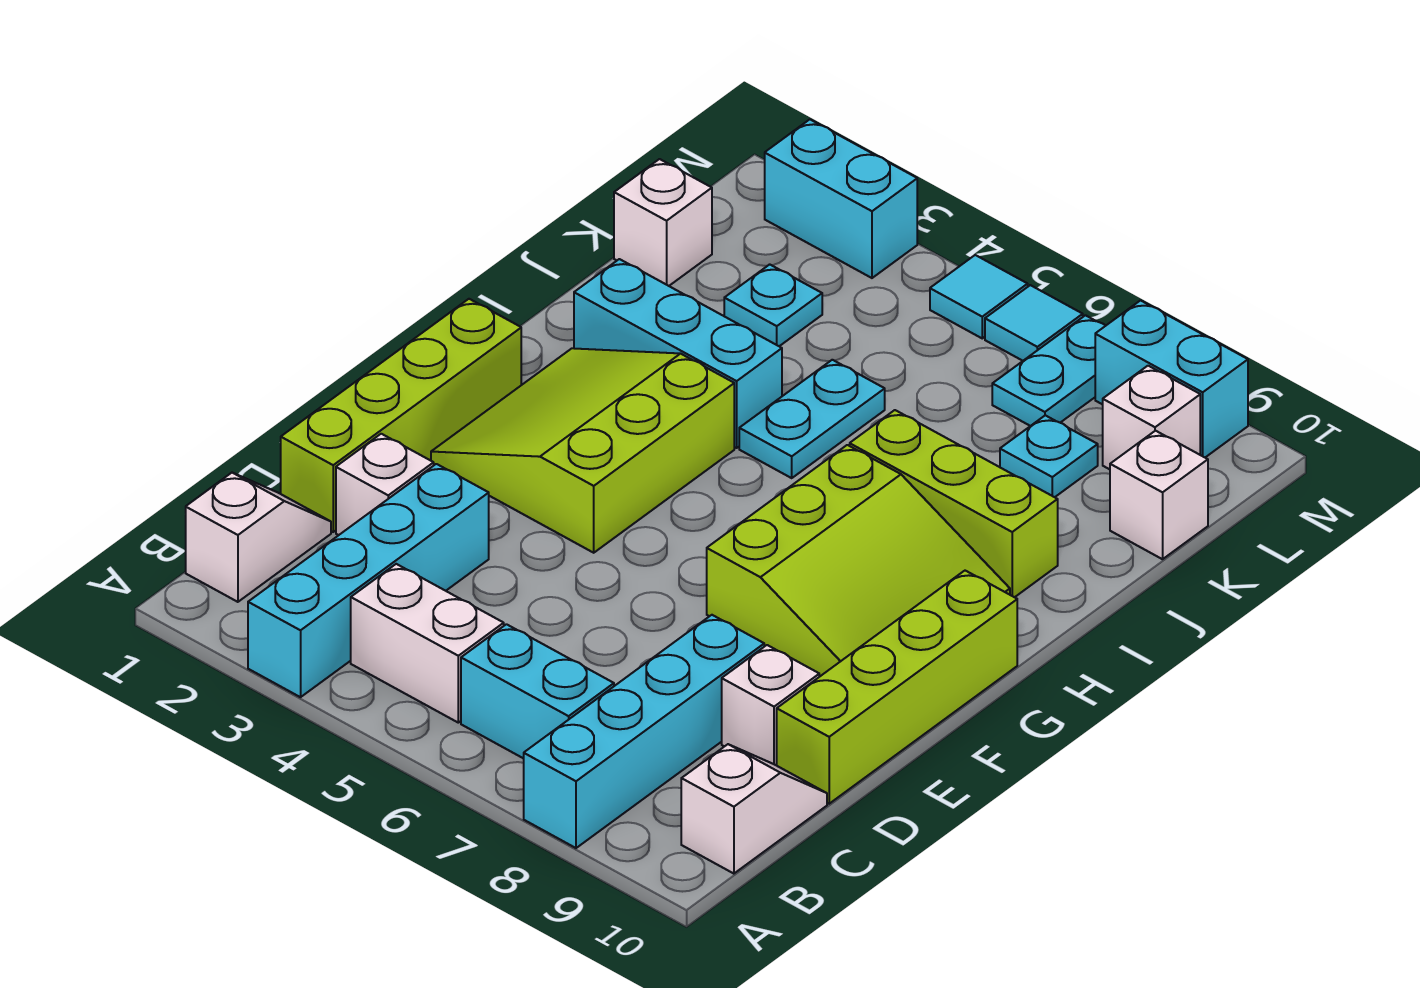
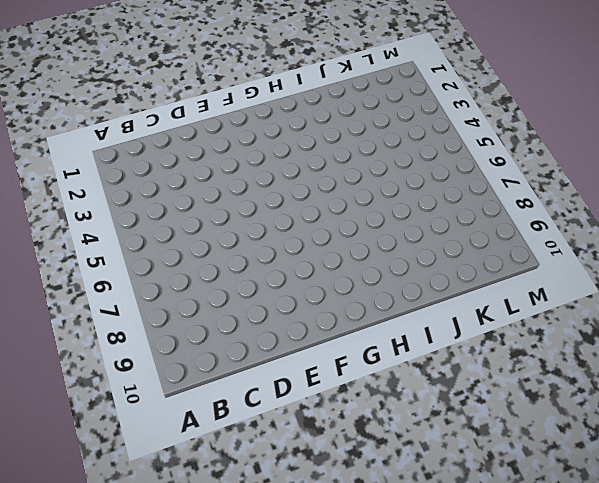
none -> cyan brick A3:D3 level 1
none -> cyan brick A8:D8 level 1
none -> white slope B1:C1 level 1 top B

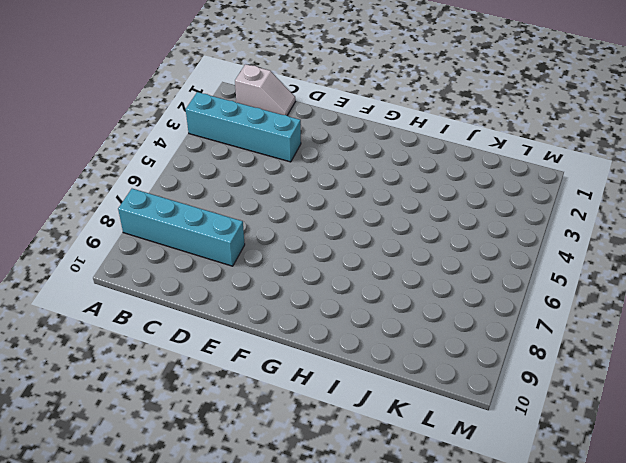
none -> white brick B4:B5 level 1
none -> cyan brick B6:B7 level 1
none -> white slope B10:C10 level 1 top B

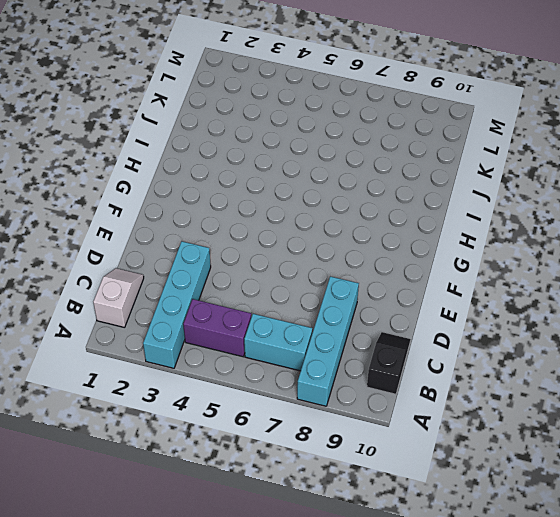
purple brick B4:B5 level 1 -> white brick B4:B5 level 1
black slope B10:C10 level 1 top B -> white slope B10:C10 level 1 top B
none -> lime brick D1:G1 level 1
none -> white brick D2 level 1
none -> white brick D9 level 1

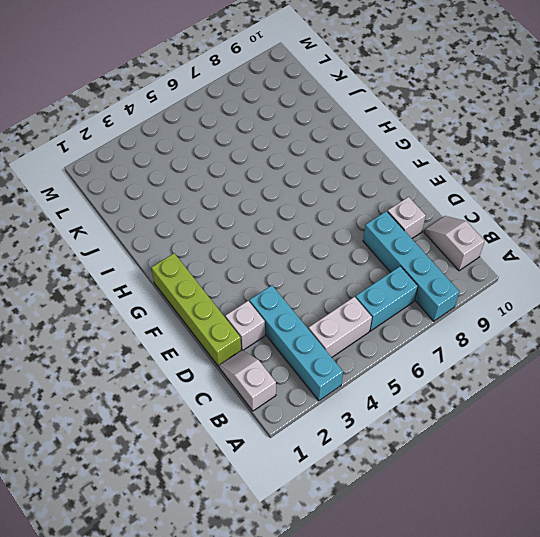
none -> lime brick D10:G10 level 1
none -> lime slope F2:H4 level 1 top 4
none -> lime slope F7:H9 level 1 top 7

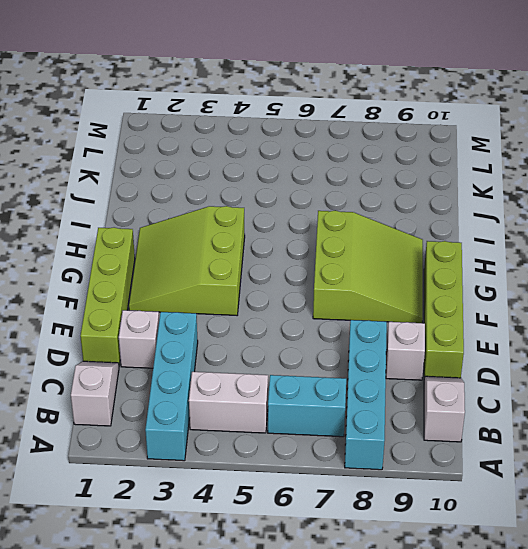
none -> cyan brick I2:I4 level 1
none -> cyan plate I5:J5 level 1
none -> lime brick I7:I9 level 1

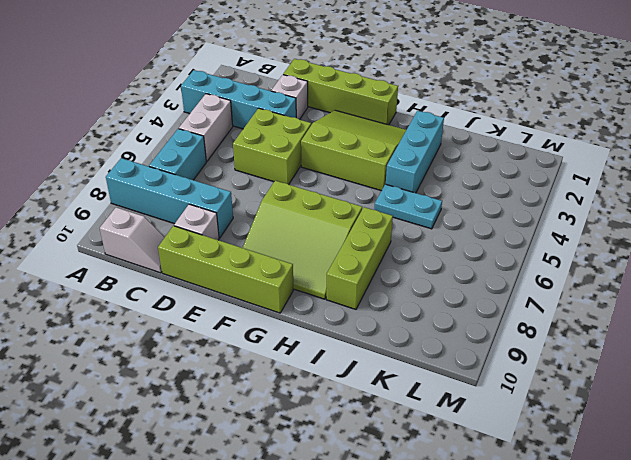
lime brick D4:E5 level 1 -> none
none -> white slope B1:C1 level 1 top B
none -> white brick K1 level 1
none -> cyan plate K3 level 1

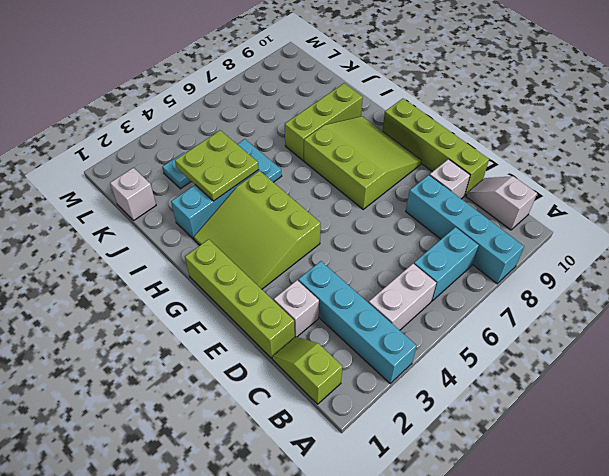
lime slope B1:C1 level 1 top B -> white slope B1:C1 level 1 top B
lime plate I3:J4 level 2 -> none
none -> cyan plate K8 level 1
none -> white brick K10 level 1
none -> cyan plate L7:M7 level 1

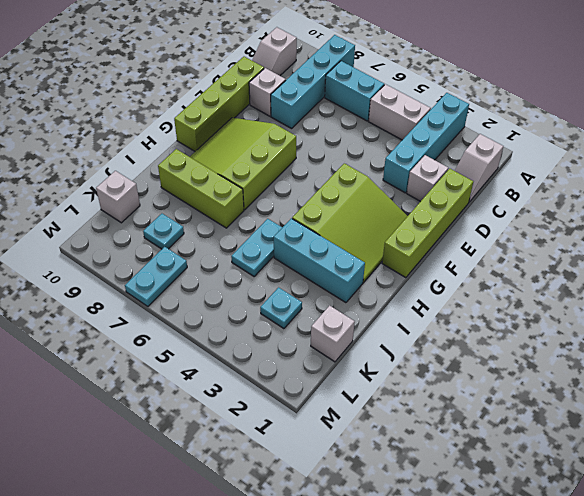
none -> white brick L9 level 1
none -> cyan brick M2:M3 level 1
none -> cyan tile M5 level 1

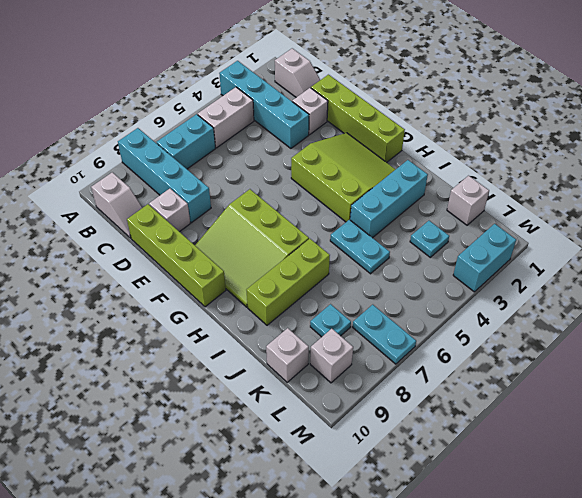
none -> cyan tile M5 level 1
none -> cyan tile M6 level 1
none -> cyan brick M8:M9 level 1

